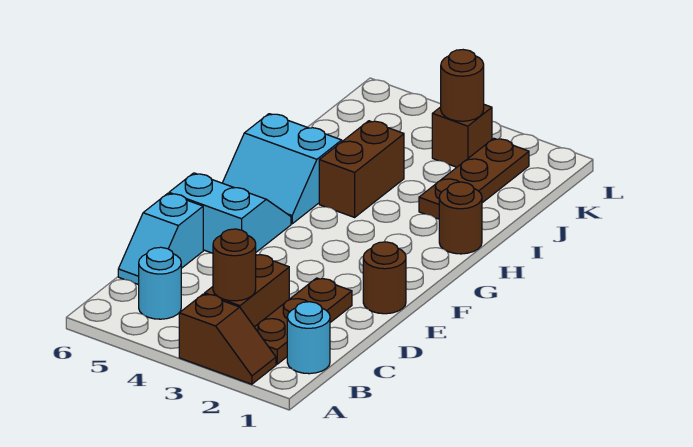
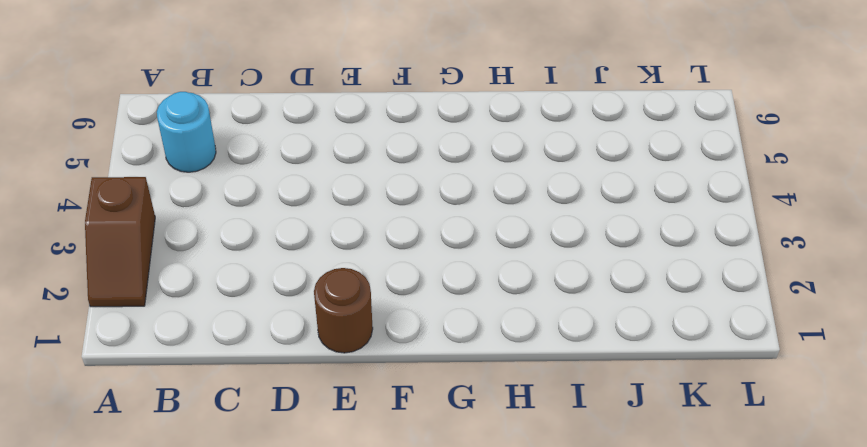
none -> cyan round brick B1 level 1
none -> brown plate B2:D2 level 1
none -> brown brick B3:C3 level 1

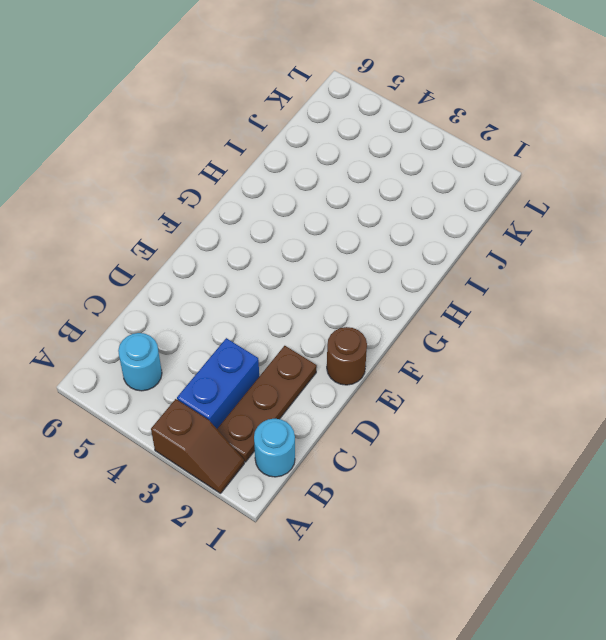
blue brick B3:C3 level 1 -> brown brick B3:C3 level 1
none -> cyan slope C6:D6 level 1 top D
none -> cyan slope E5:F6 level 1 top E
none -> cyan slope G5:H6 level 1 top H

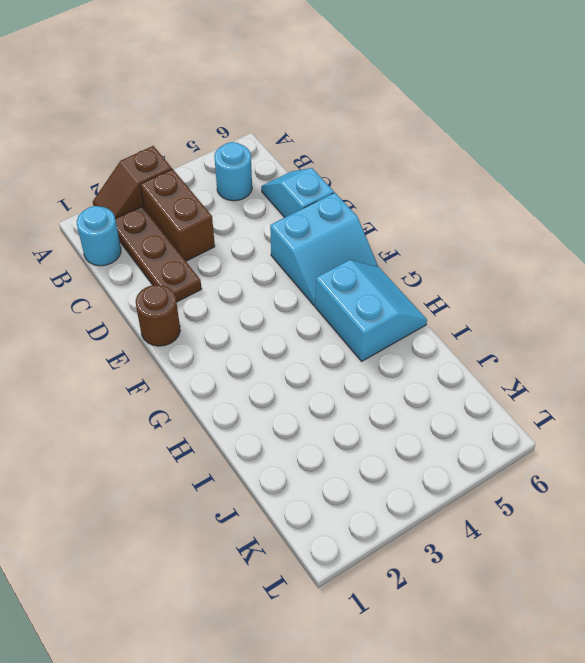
cyan slope G5:H6 level 1 top 5 -> cyan slope G5:H6 level 1 top H
none -> brown round brick H1 level 1
none -> brown brick H4:I4 level 1
none -> brown plate I2:K2 level 1

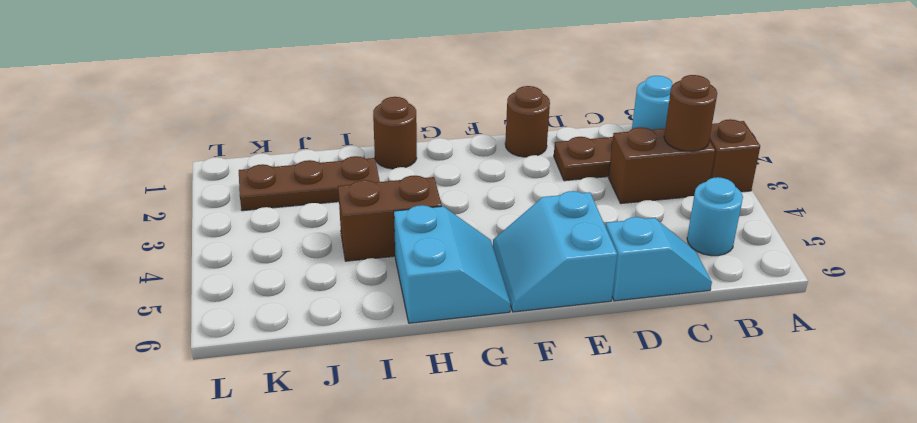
none -> brown brick K3 level 1
none -> brown round brick K3 level 2

